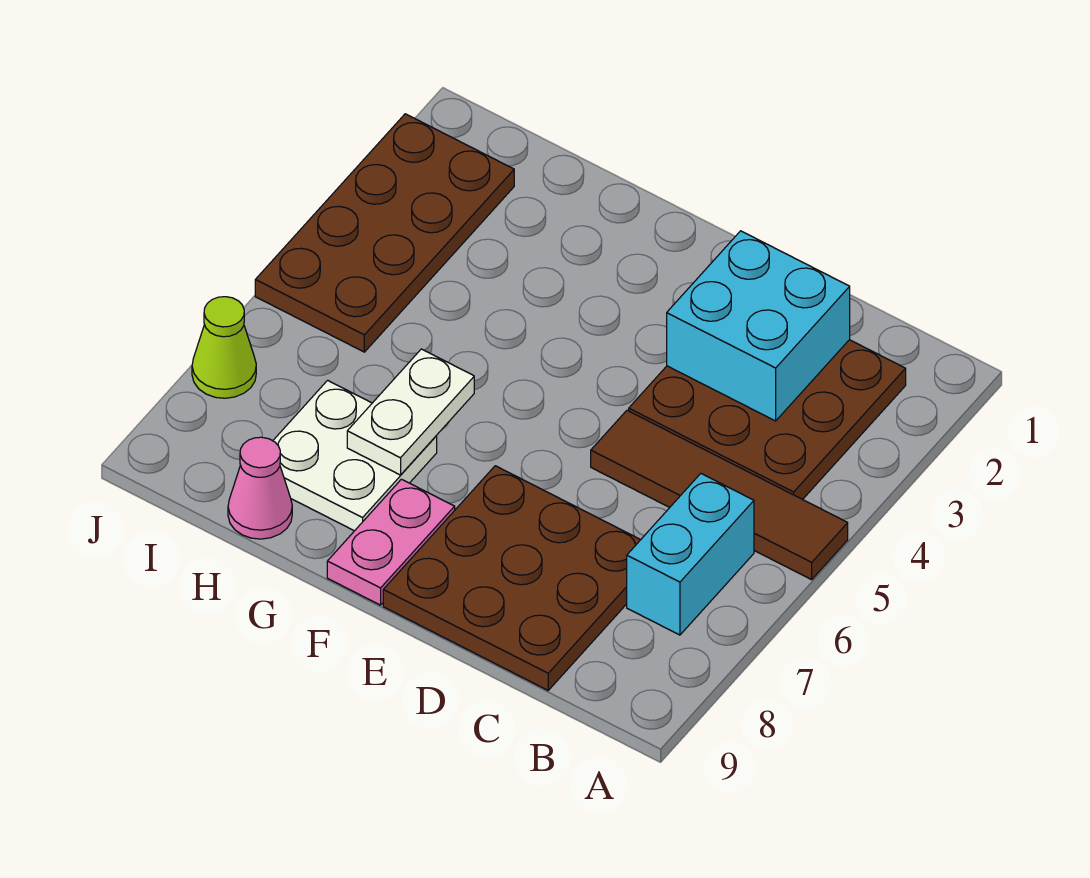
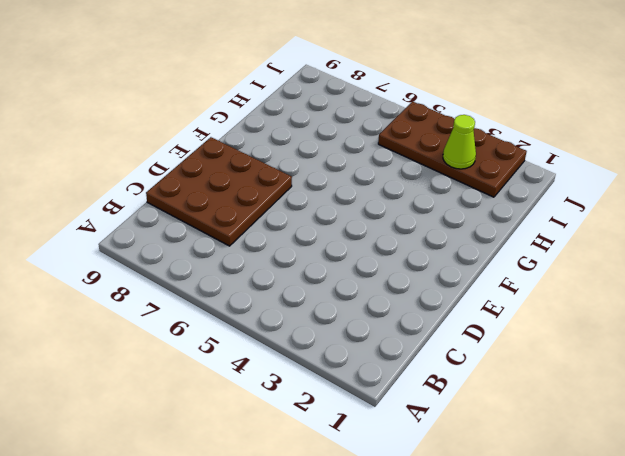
lime cone I3 level 2 -> lime cone J7 level 1
none -> brown tile A5:D5 level 1
none -> brown plate B2:D4 level 1

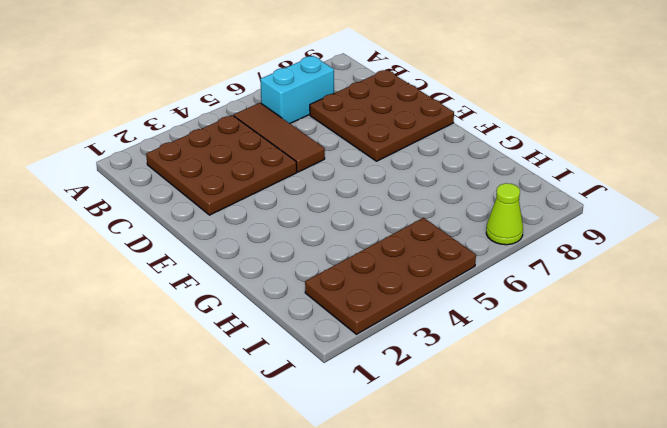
brown tile B5:D5 level 1 -> brown tile A5:D5 level 1
none -> pink plate F8:F9 level 1
none -> white plate G7:H8 level 1

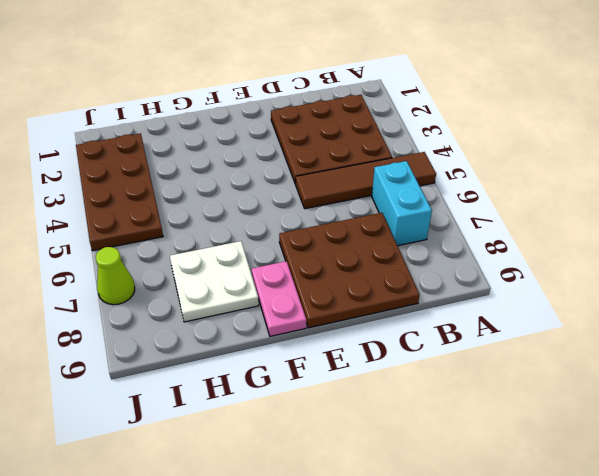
none -> pink cone H9 level 1
none -> cyan brick C2:D3 level 2

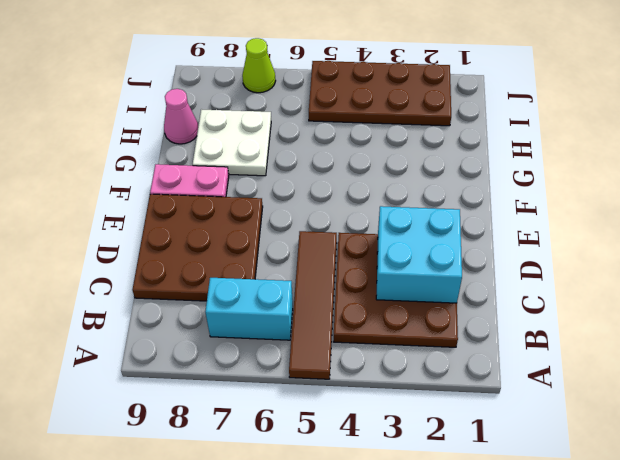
none -> white plate G6:G7 level 2

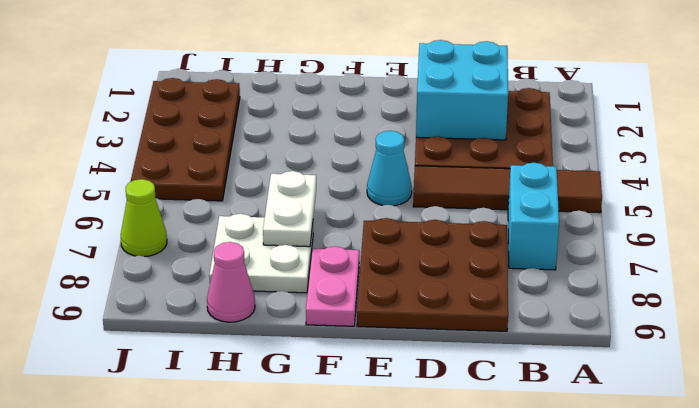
cyan cone E5 level 1 -> none

